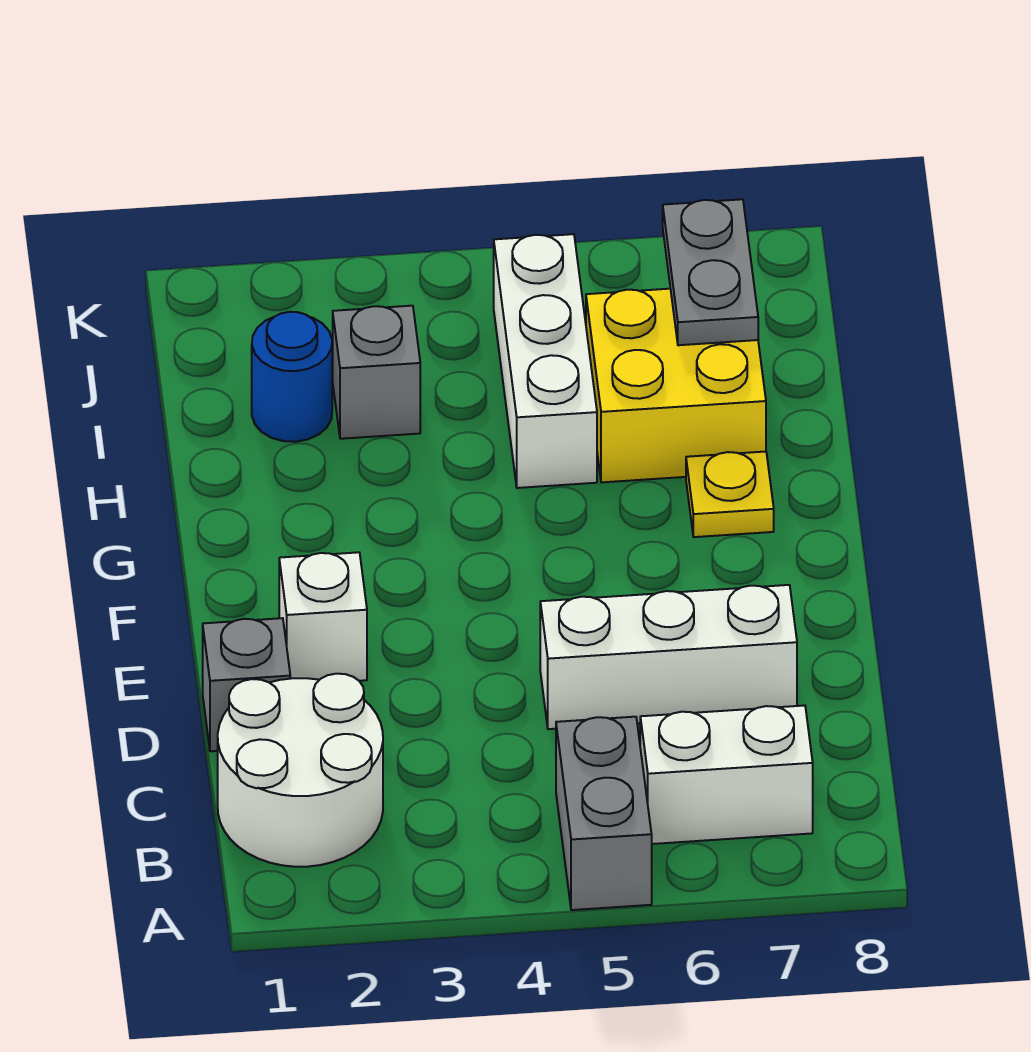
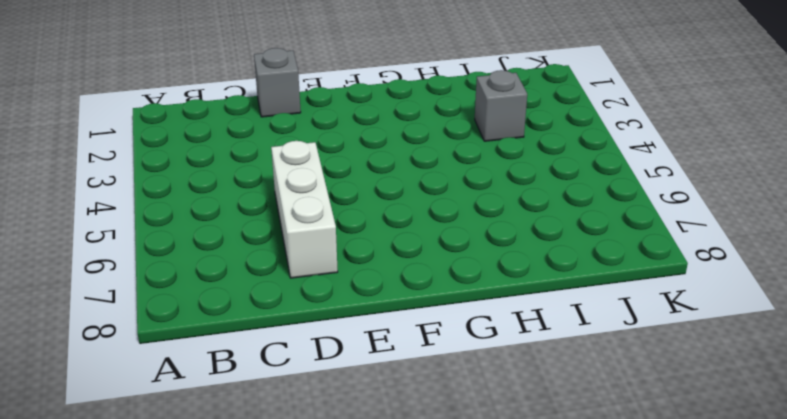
none -> grey brick A5:B5 level 1
none -> white round brick B1:C2 level 1
none -> white brick B6:B7 level 1

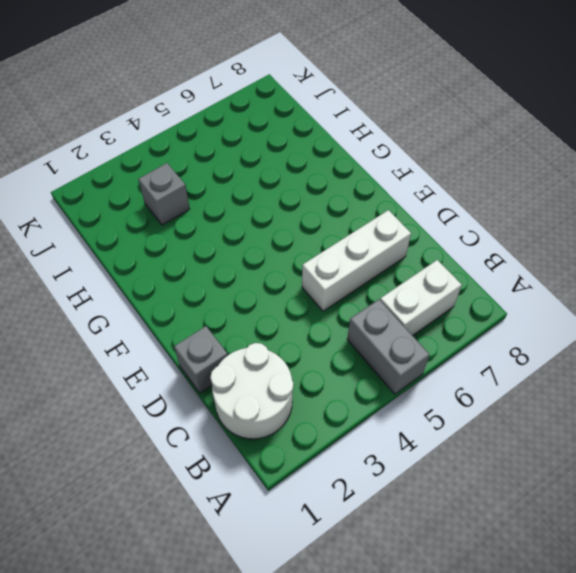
none -> white brick E2 level 1
none -> yellow plate G7 level 1
none -> white brick H5:J5 level 1

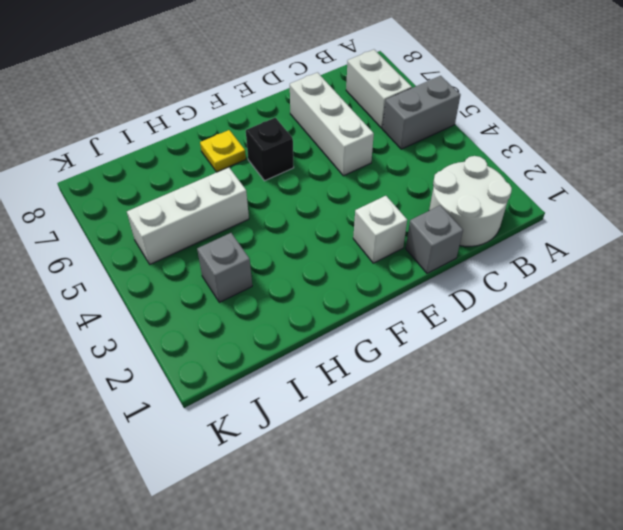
black brick F6 level 1 -> none
none -> yellow brick H6:I7 level 1
none -> blue round brick I2 level 1
none -> grey plate I7:J7 level 2

